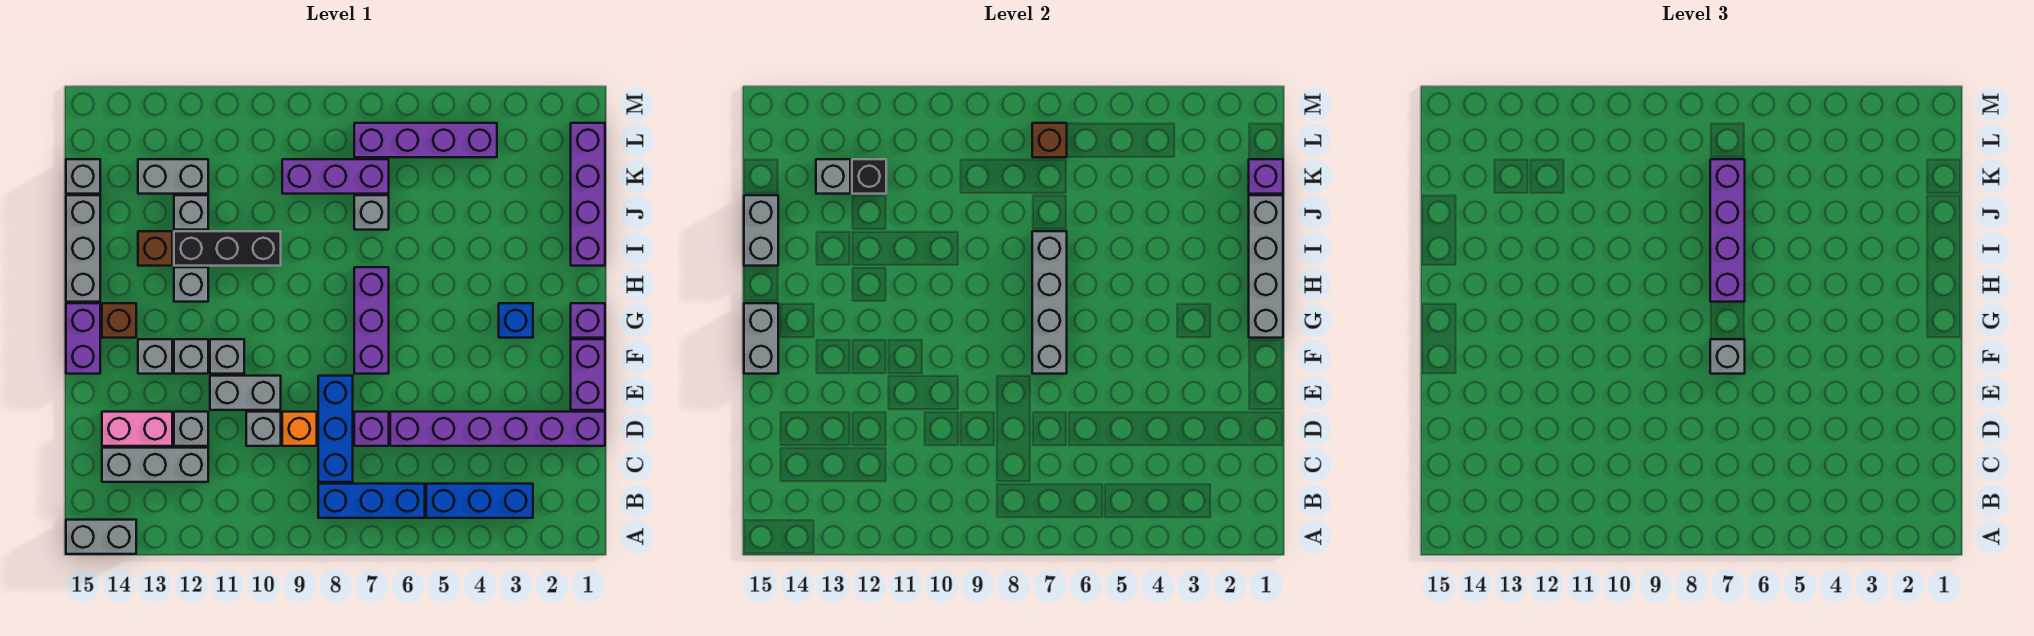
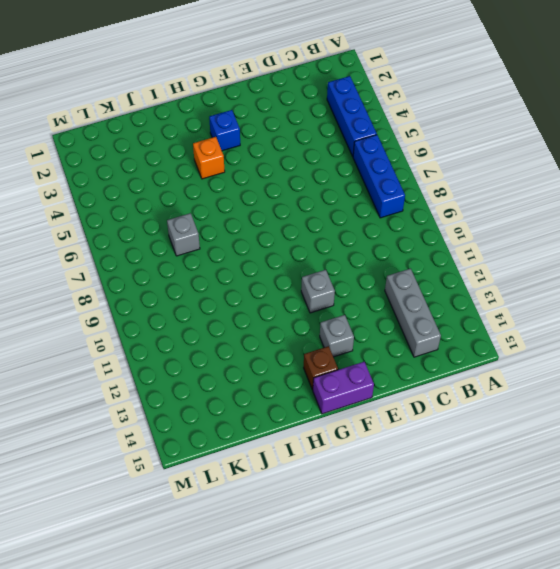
orange brick H4 level 1 -> orange brick D9 level 1
none -> grey brick A14:A15 level 1
none -> blue brick C8:E8 level 1
none -> purple brick D1:D6 level 1
none -> purple brick D7 level 1

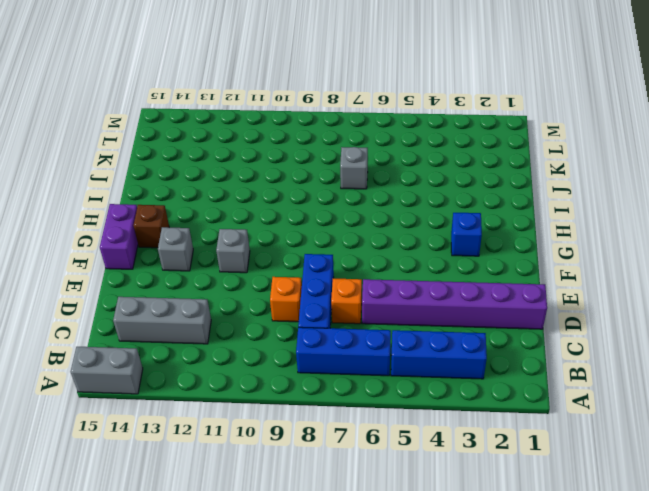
orange brick D7 level 1 -> purple brick D7 level 1
none -> grey brick D10 level 1
none -> grey brick D12 level 1
none -> pink brick D13:D14 level 1
none -> purple brick E1:F1 level 1

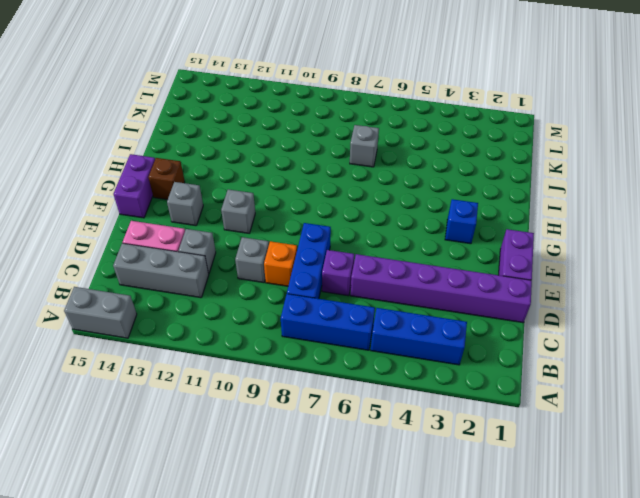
none -> grey brick E10:E11 level 1
none -> purple brick F7:H7 level 1
none -> grey brick F12 level 1
none -> purple brick G1 level 1

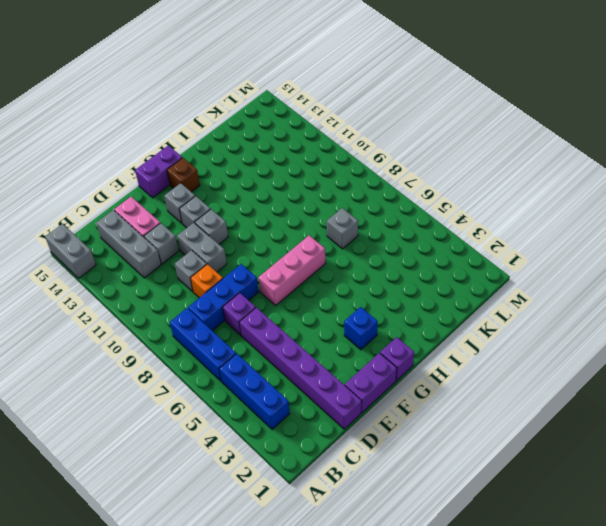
pink brick F7:H7 level 1 -> purple brick F7:H7 level 1
none -> grey brick H12 level 1
none -> grey brick H15:J15 level 1
none -> purple brick I1:L1 level 1
none -> black brick I10:I12 level 1

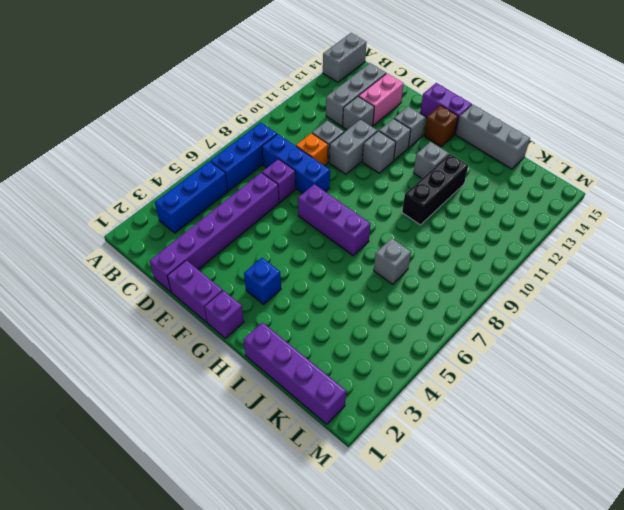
none -> brown brick I13 level 1
none -> grey brick J12 level 1
none -> purple brick K7:K9 level 1
none -> grey brick K12:K13 level 1

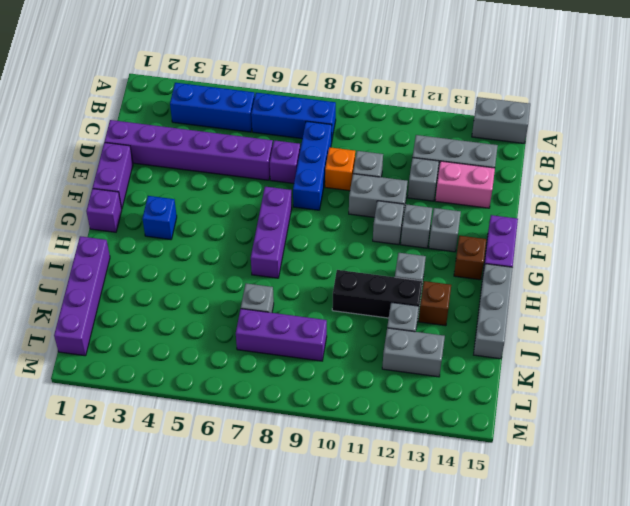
none -> grey brick K15 level 1
none -> purple brick L4:L7 level 1
none -> grey brick F7:I7 level 2
none -> grey brick F15:G15 level 2

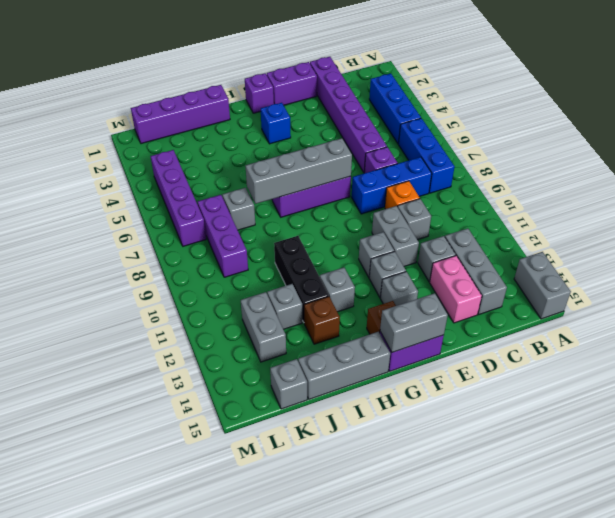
none -> grey brick G1:J1 level 2
none -> grey brick I15:J15 level 2
none -> purple brick K1 level 2
none -> black brick K12 level 2

